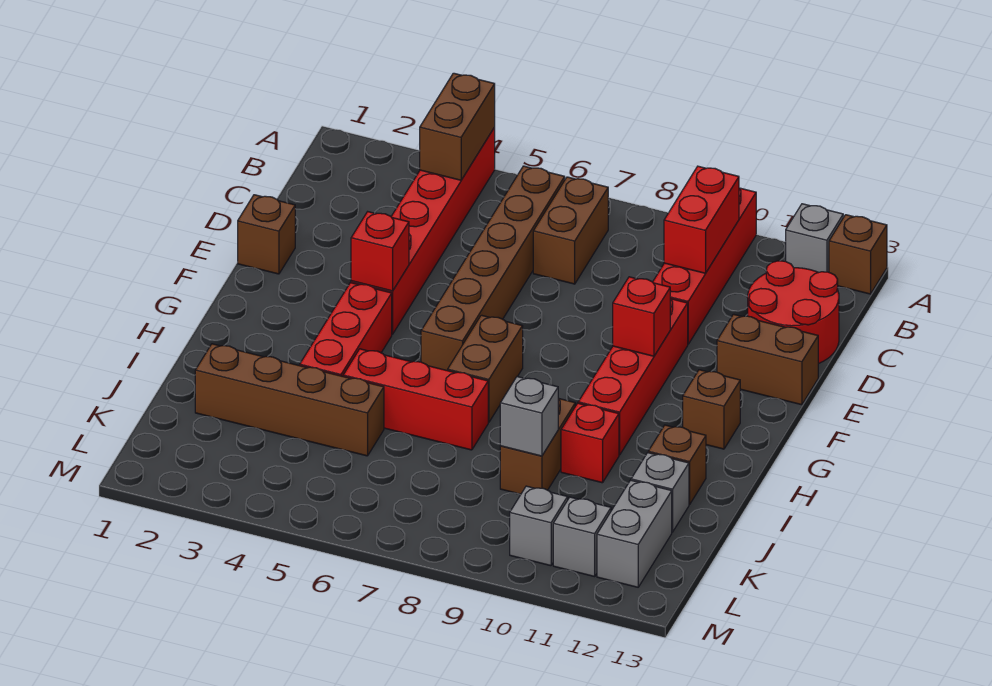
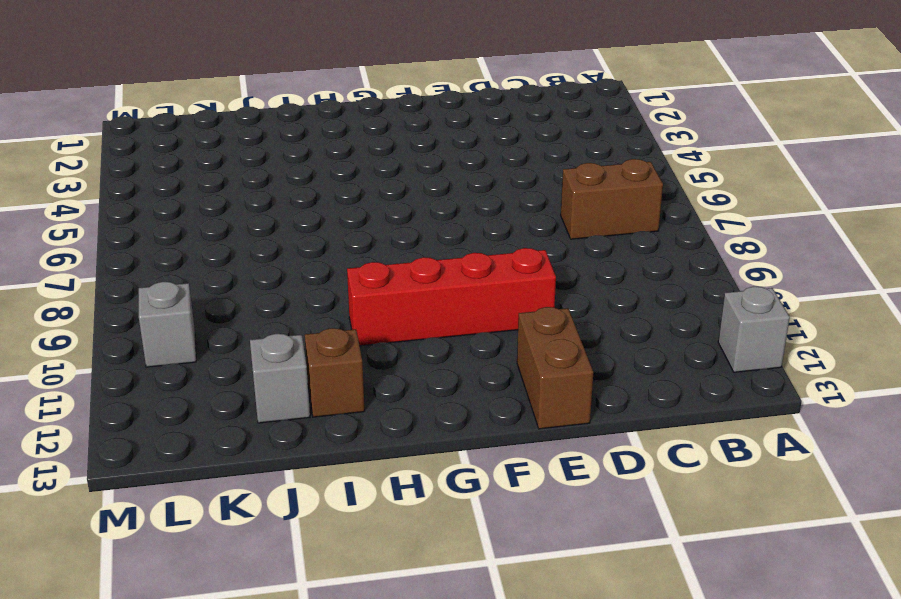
none -> red brick A4:F4 level 1
none -> red brick A10:D10 level 1
none -> brown brick A13 level 1

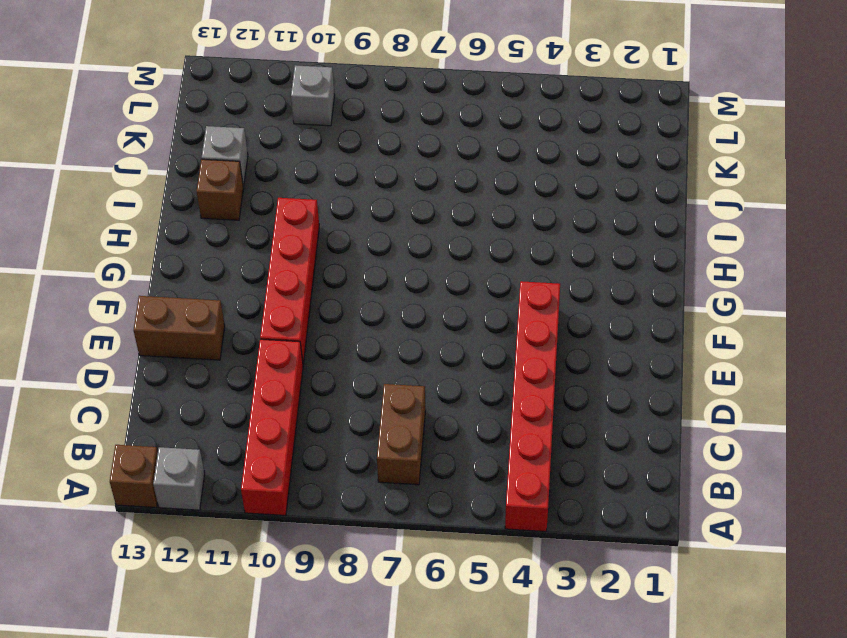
none -> brown brick B6:G6 level 1
none -> red round brick C12:D13 level 1
none -> brown brick E1 level 1

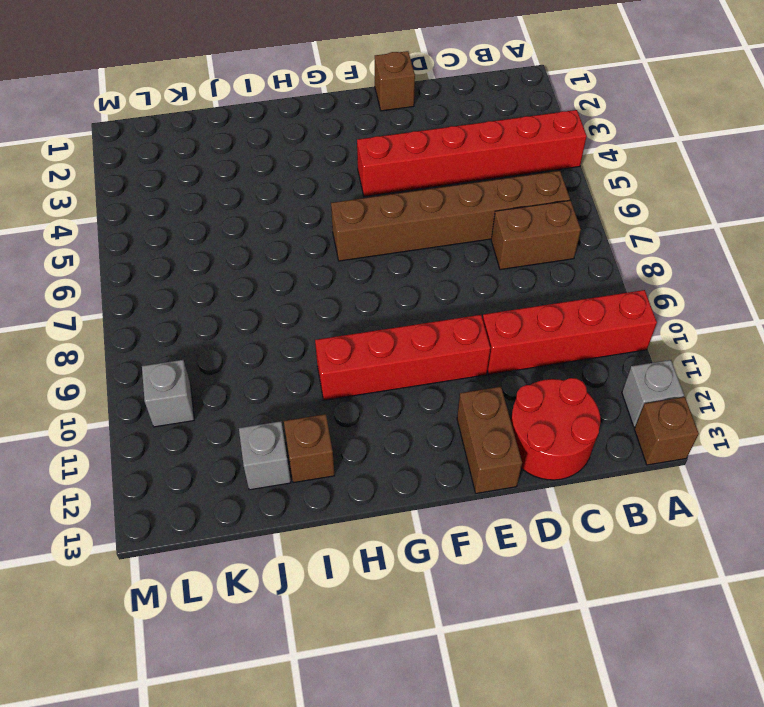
none -> red brick G4:I4 level 1
none -> brown brick G7:H7 level 1
none -> brown brick G12 level 1

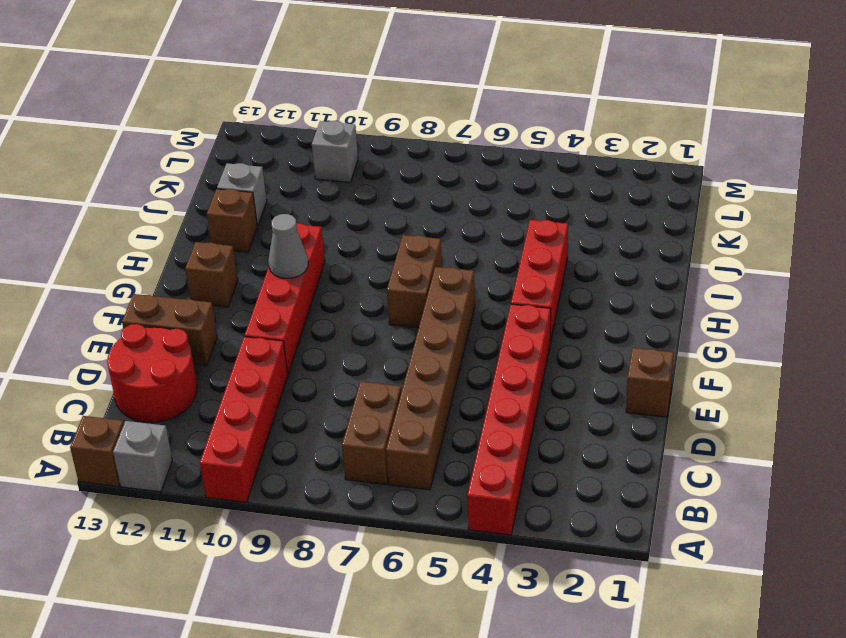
grey cone G10 level 2 -> none
none -> red brick I5:I7 level 1
none -> brown brick I9:J9 level 1
none -> red brick I10 level 1

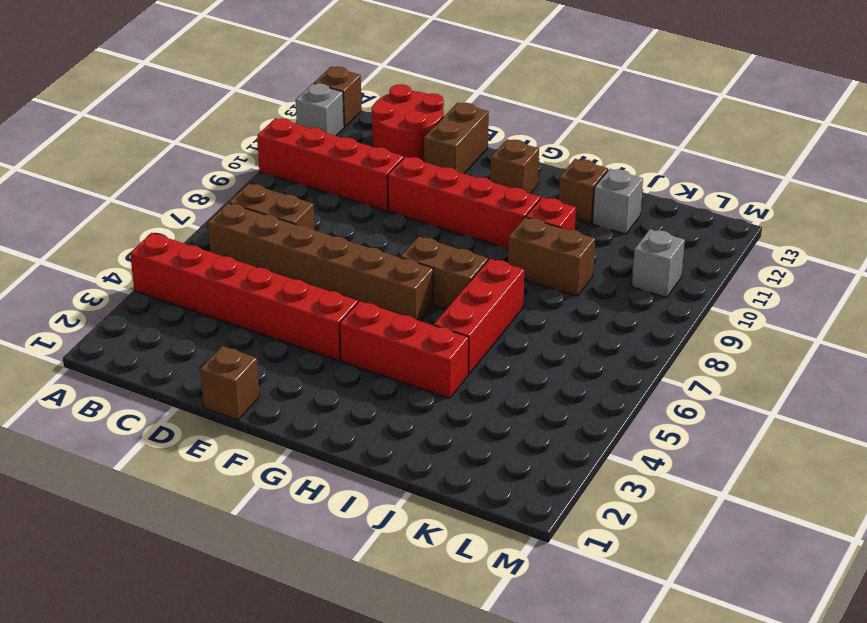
none -> brown brick J2:J5 level 1
none -> grey brick K12:L12 level 1
none -> grey brick L11 level 1

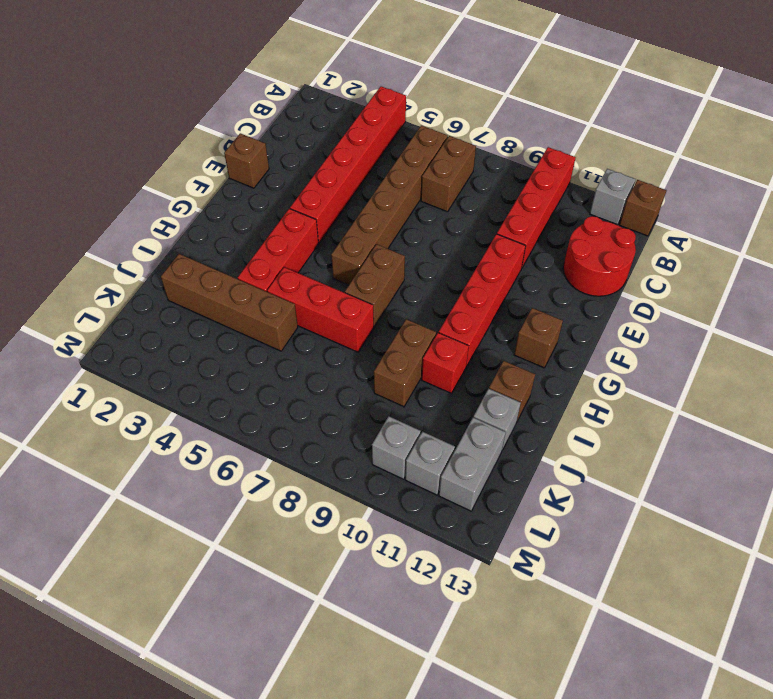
none -> brown brick E12:E13 level 1
none -> brown brick A4:B4 level 2
none -> red brick B10:C10 level 2

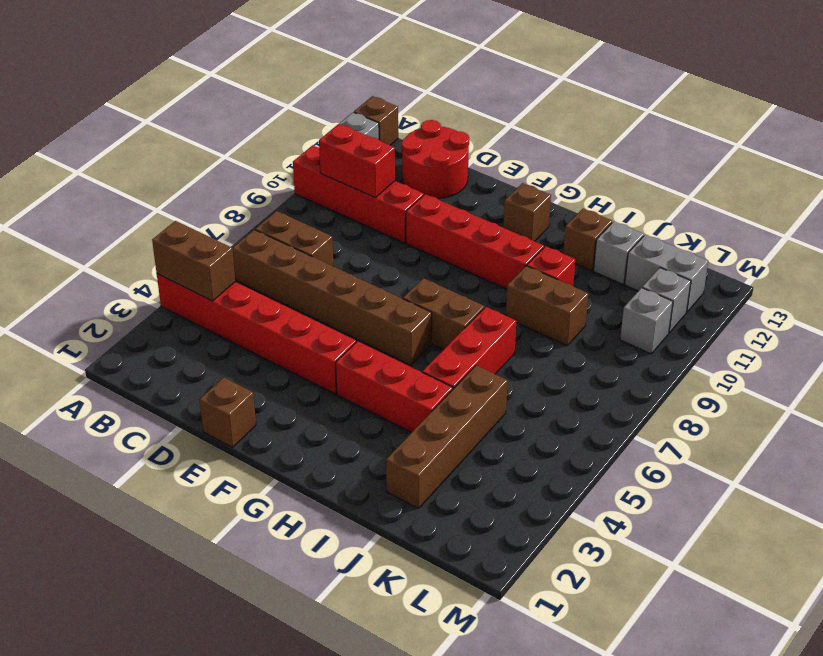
none -> brown brick E12:E13 level 1
none -> red brick F4 level 2
none -> red brick F10 level 2

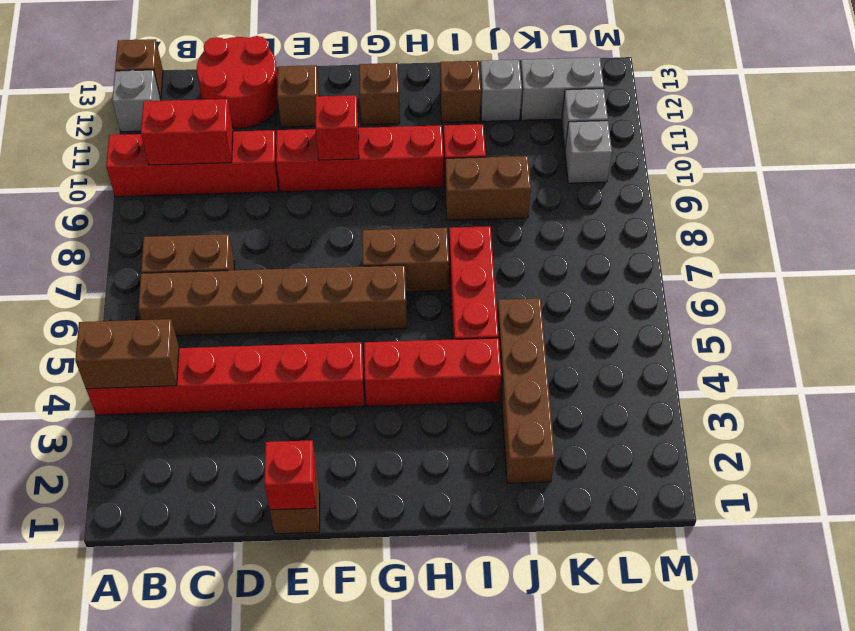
red brick E1 level 2 -> red brick F4 level 2
brown brick E12 level 1 -> brown brick E12:E13 level 1
none -> grey brick J9 level 2

